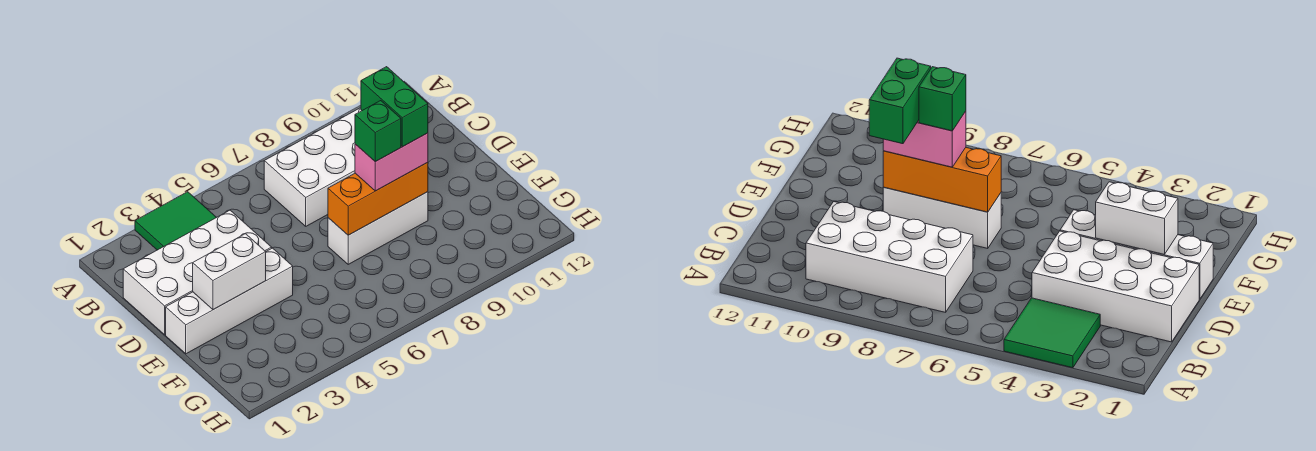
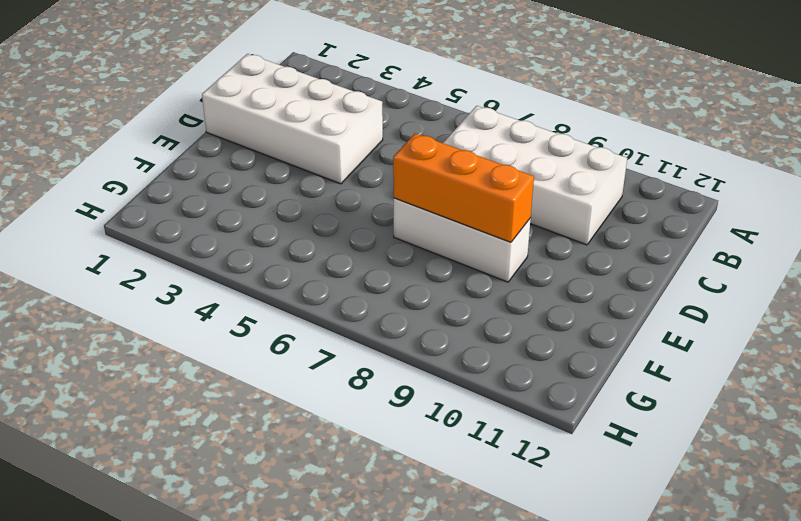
none -> green tile A3:B4 level 1
none -> white brick E1:E4 level 1

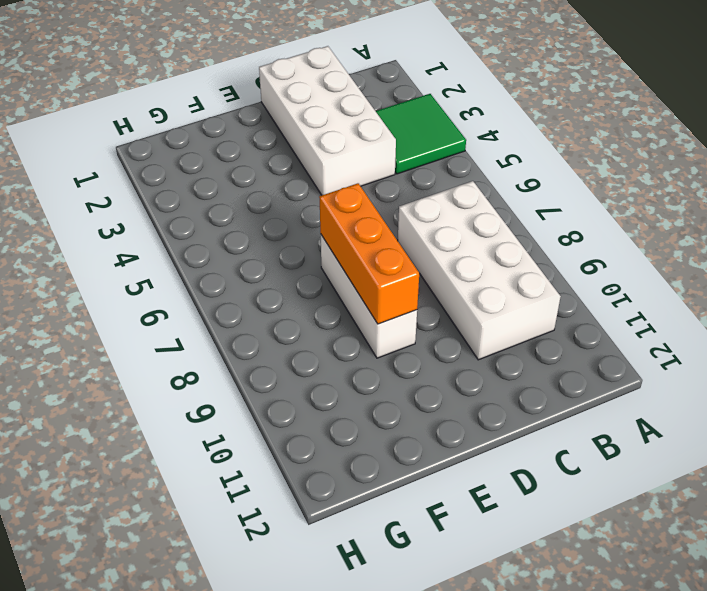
none -> white brick E1:E4 level 1
none -> white brick E2:E3 level 2

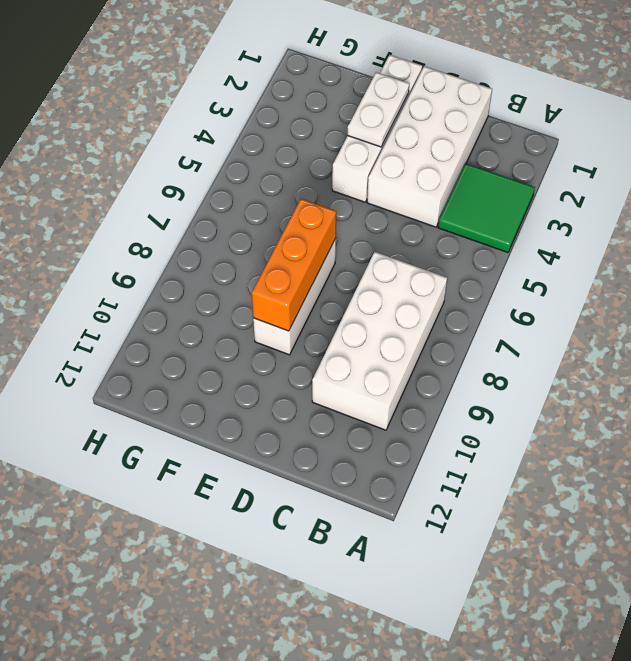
white plate E2:E3 level 2 -> white brick E2:E3 level 2
none -> pink brick E8:E9 level 3
none -> green brick D9:E9 level 4

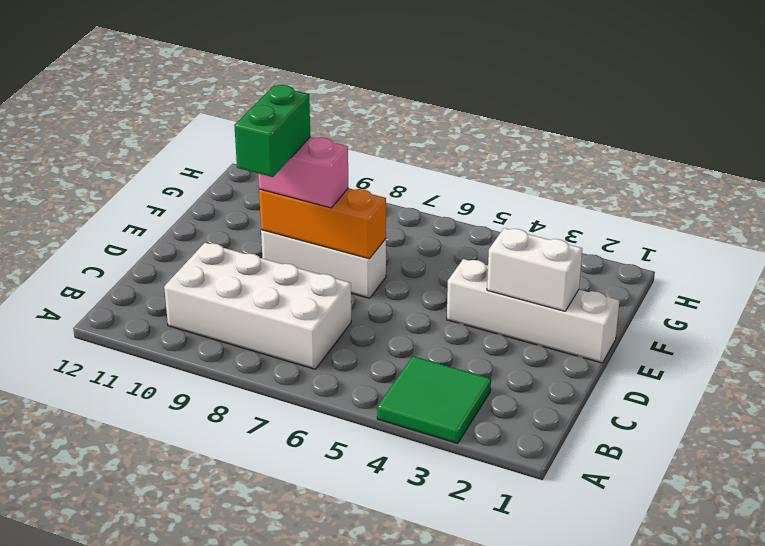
none -> white brick C1:D4 level 1
none -> green brick E8 level 4

